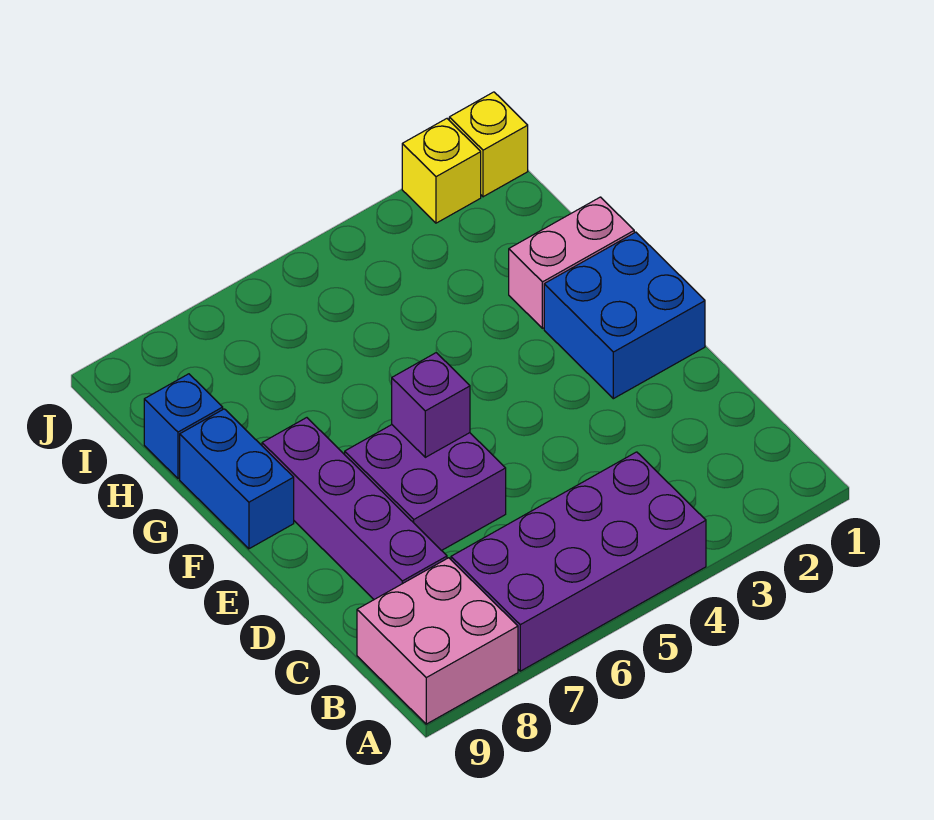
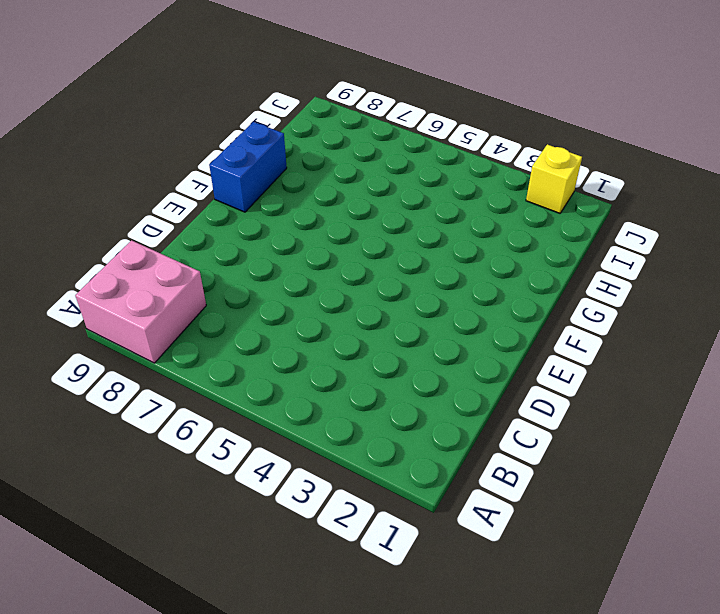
none -> purple brick A4:B7 level 1
none -> purple brick C8:F8 level 1

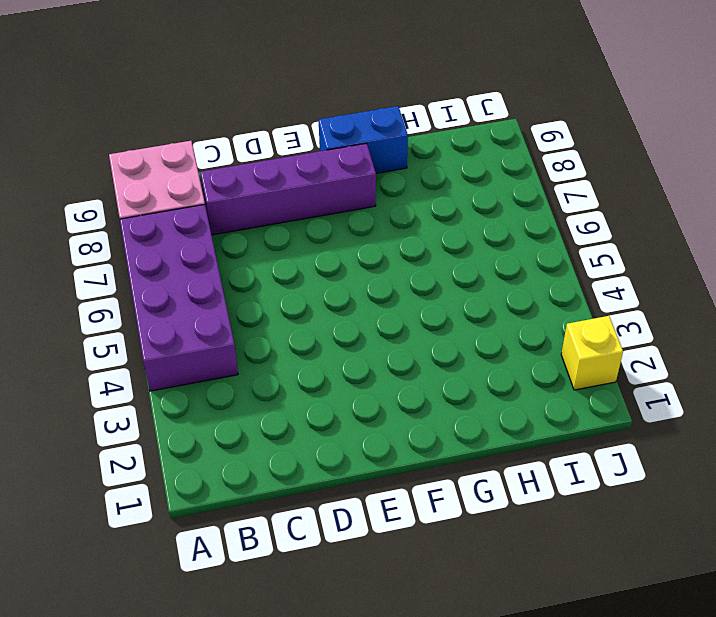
none -> purple brick D6:E7 level 1
none -> blue brick E1:F2 level 1

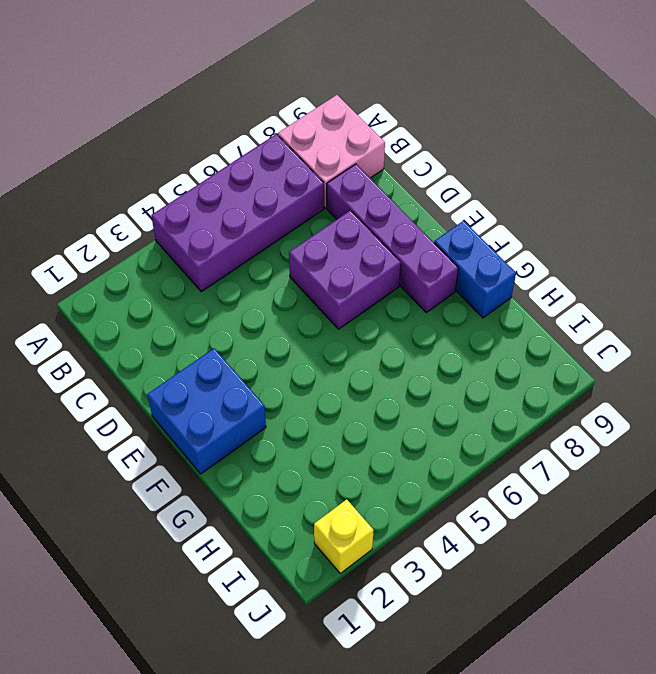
none -> pink brick G1:G2 level 1
none -> blue brick H9 level 1

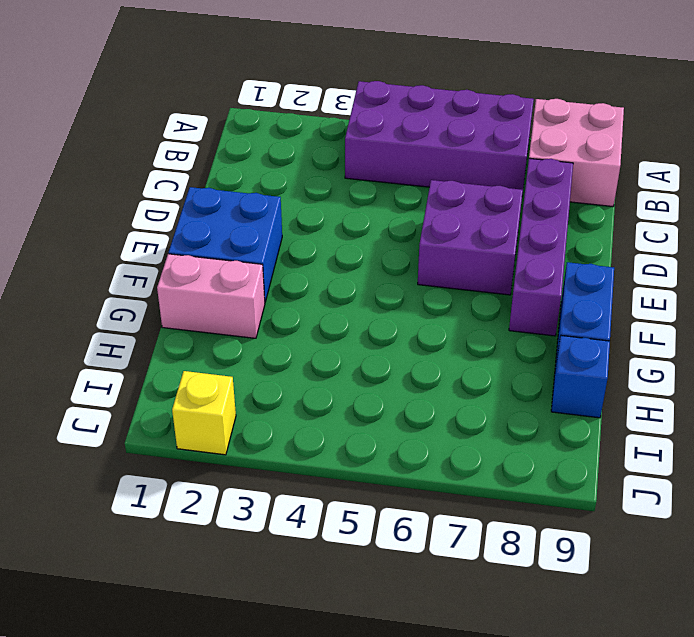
none -> yellow brick J1 level 1
none -> purple brick E6 level 2

